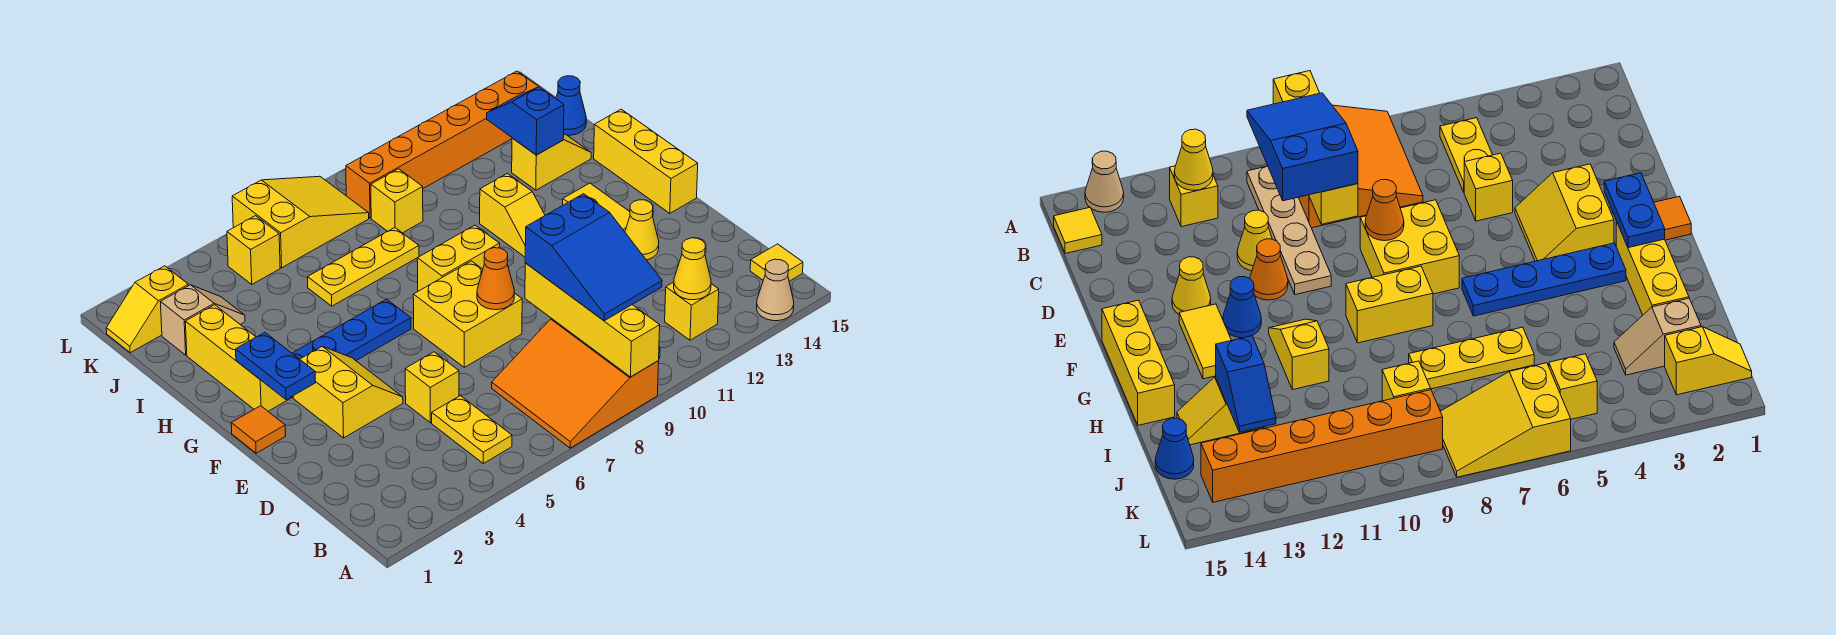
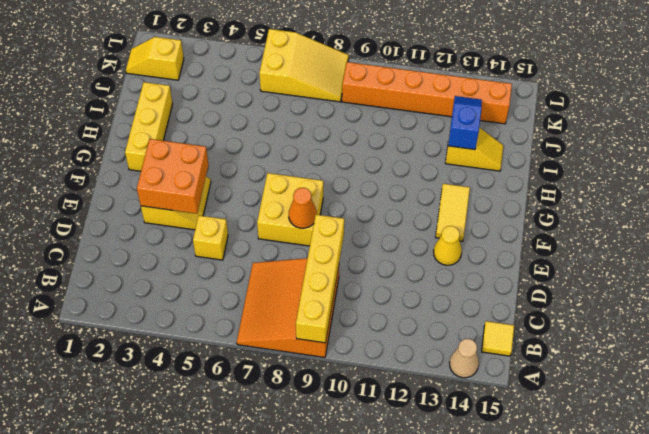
orange brick E3:F4 level 2 -> none
none -> yellow plate B5:C5 level 1
none -> tan plate B10:E10 level 1
none -> yellow brick B12 level 1
none -> yellow cone D11 level 1

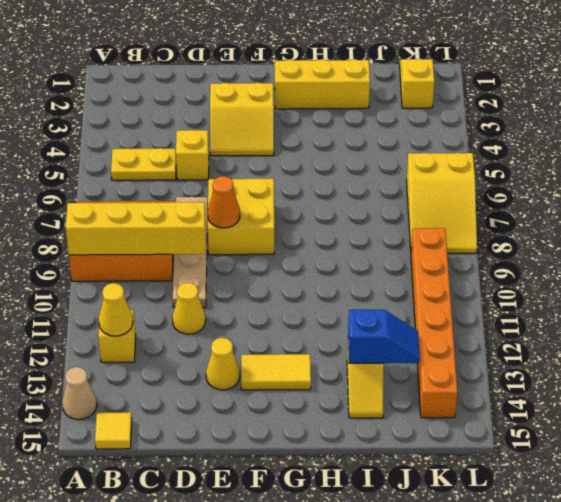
tan plate D7:D10 level 1 -> tan plate B10:E10 level 1
none -> orange cone E11 level 1
none -> orange tile F1 level 1
none -> blue cone F12 level 1
none -> yellow brick F15:H15 level 1

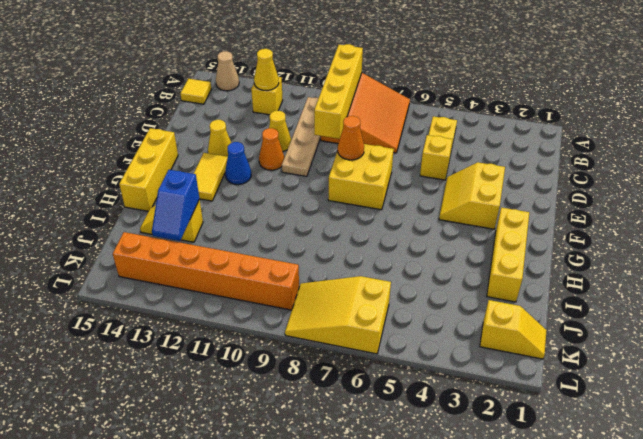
none -> orange tile F1 level 1
none -> blue plate G3:G6 level 1
none -> yellow brick G8:G9 level 1
none -> yellow slope G11:H11 level 1 top H

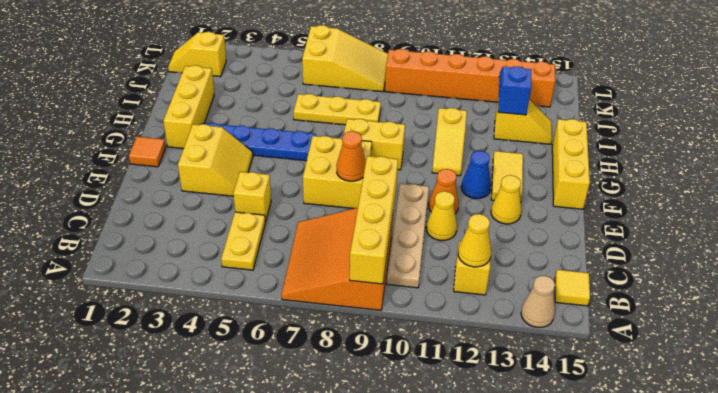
none -> tan slope J2:J3 level 1 top 2
none -> yellow brick J9 level 1
none -> blue cone J15 level 1
none -> yellow brick K5 level 1

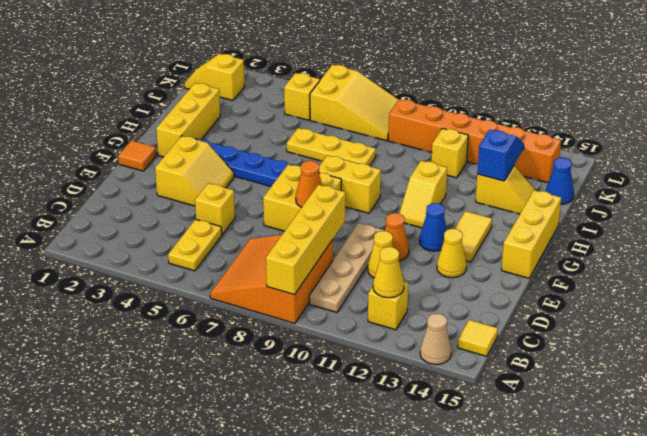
yellow brick J11 level 1 -> yellow brick J9 level 1
none -> tan slope J2:J3 level 1 top 2
none -> blue plate F2:G2 level 2
none -> blue slope B9:D10 level 3 top D

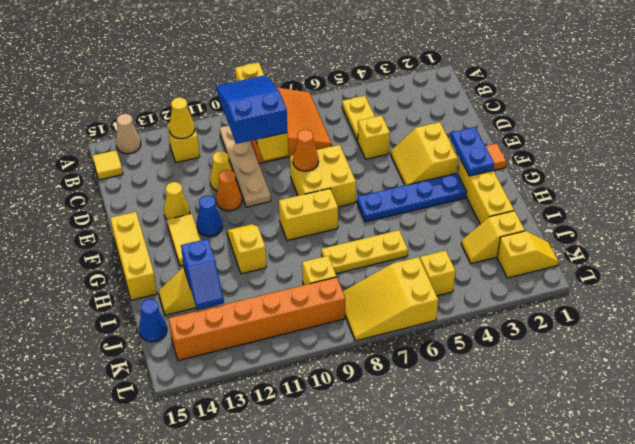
yellow slope J2:J3 level 1 top 2 -> tan slope J2:J3 level 1 top 2

